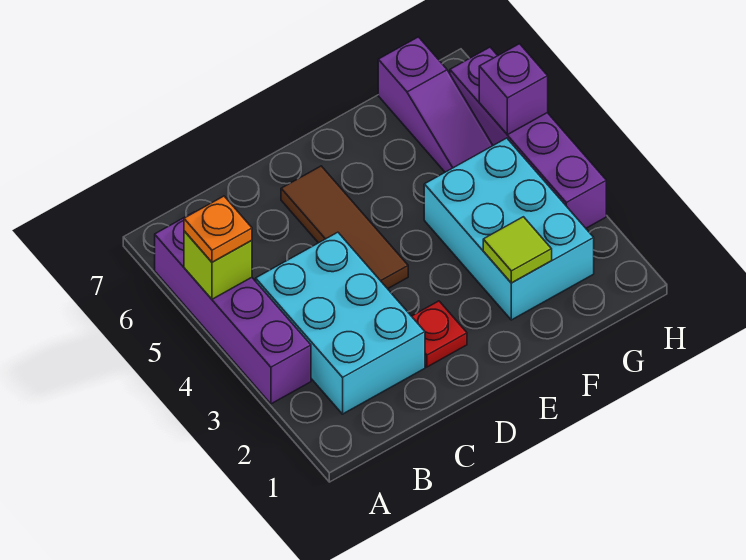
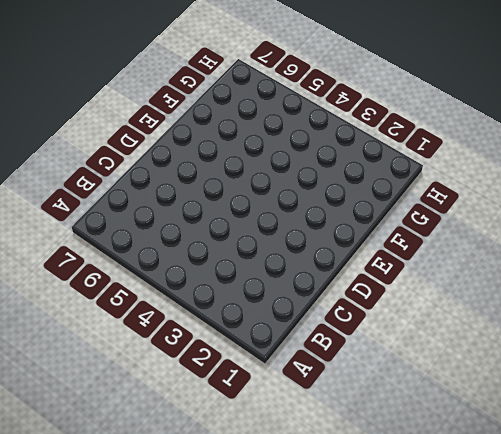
none -> purple brick A3:A6 level 1
none -> cyan brick B2:C4 level 1

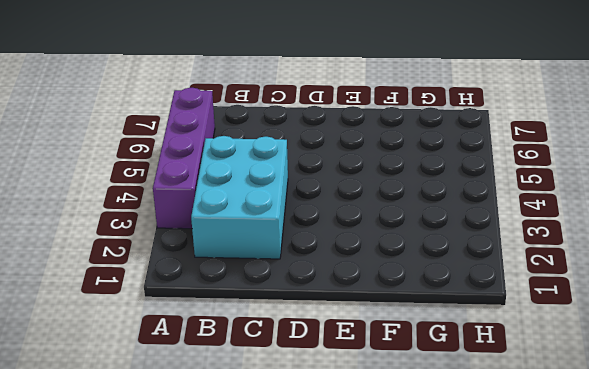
none -> red plate D2 level 1
none -> brown tile D4:D6 level 1

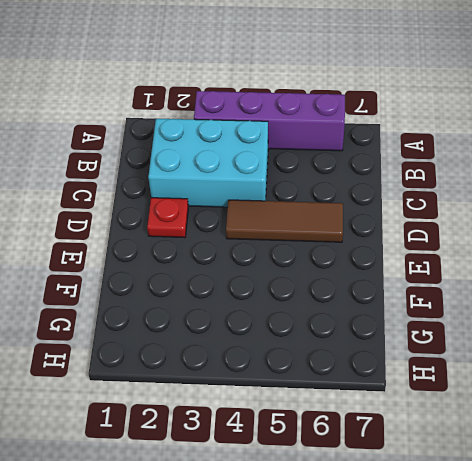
none -> cyan brick F2:G4 level 1
none -> purple slope G5:G7 level 1 top 7

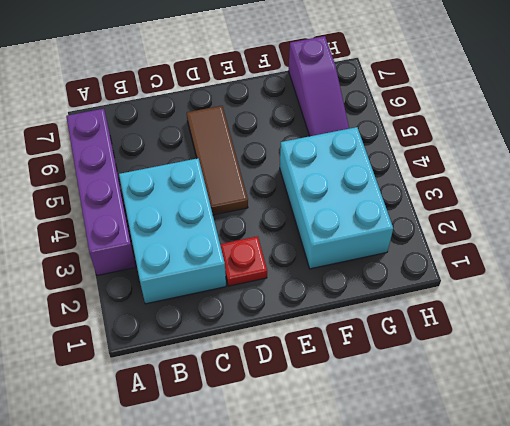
none -> purple brick H3:H6 level 1
none -> lime brick A5 level 2

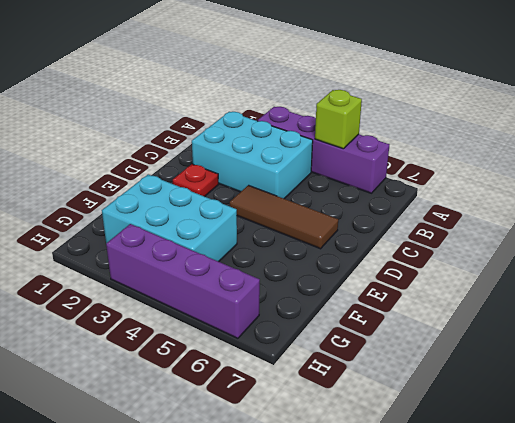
none -> purple slope G5:G7 level 1 top 7
none -> lime tile F2 level 2

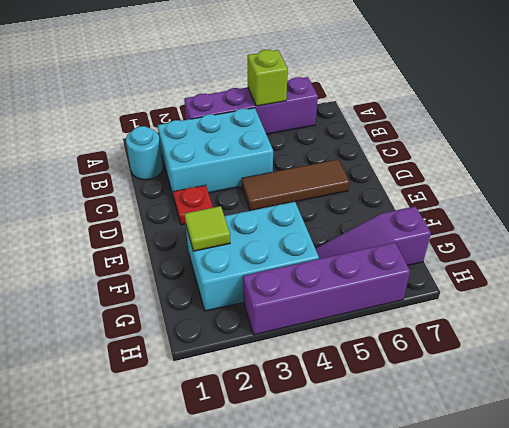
cyan round brick B1 level 1 -> none
none -> purple brick H5 level 2
none -> orange plate A5 level 3

